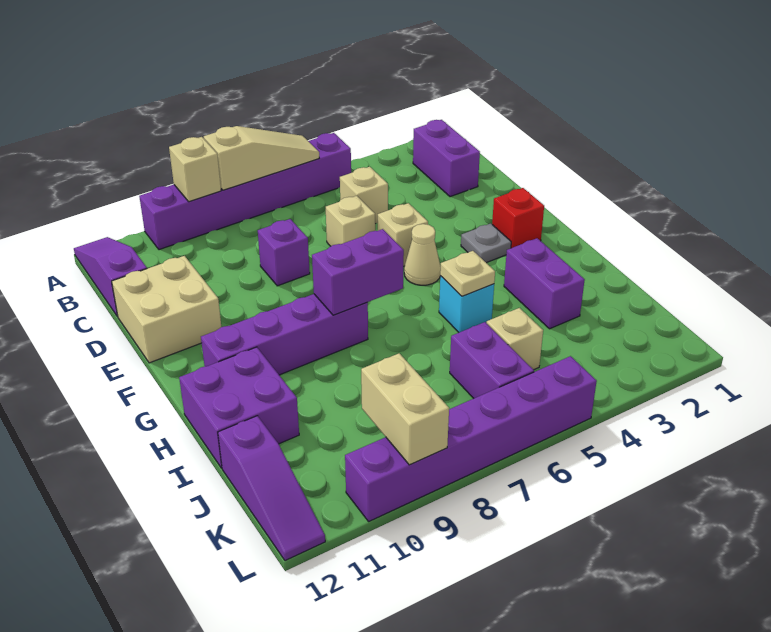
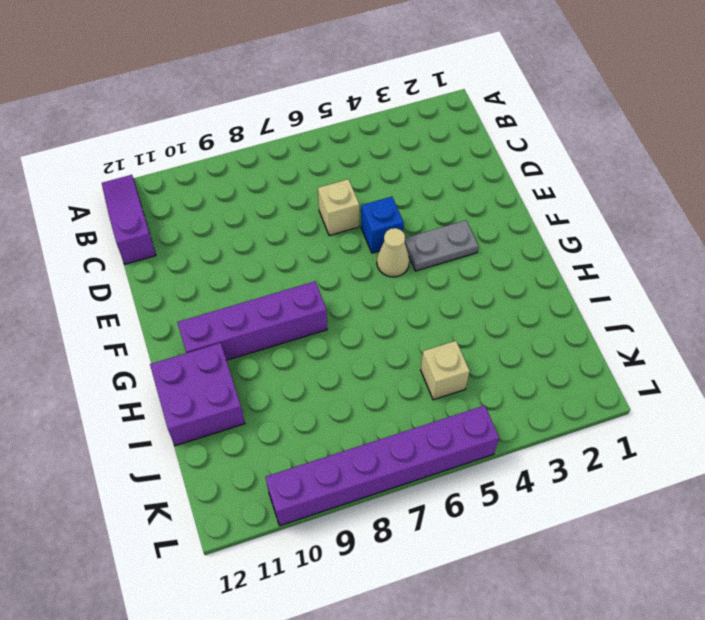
blue brick E5 level 1 -> tan brick E5 level 1
grey plate F3:F4 level 1 -> grey plate F3 level 1
none -> purple brick A5:A10 level 1
none -> purple brick B2:C2 level 1
none -> tan brick C5 level 1

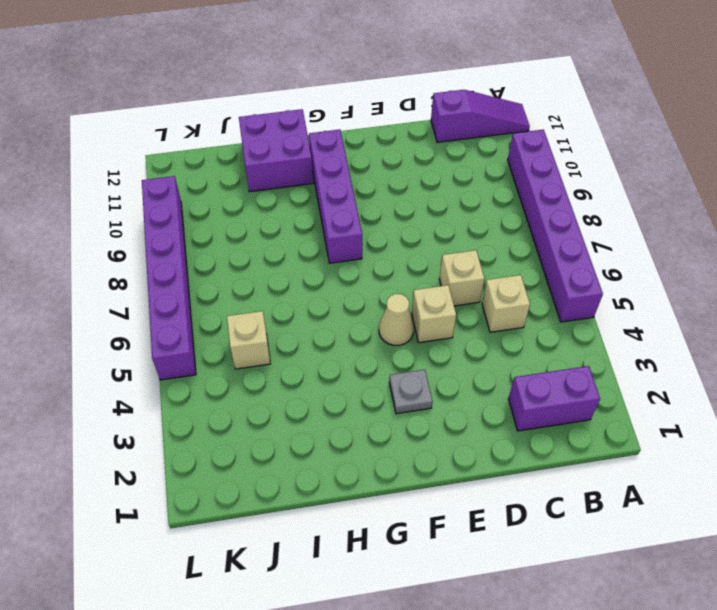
none -> purple brick D8 level 1
none -> tan brick D11:E12 level 1
none -> red brick F2 level 1

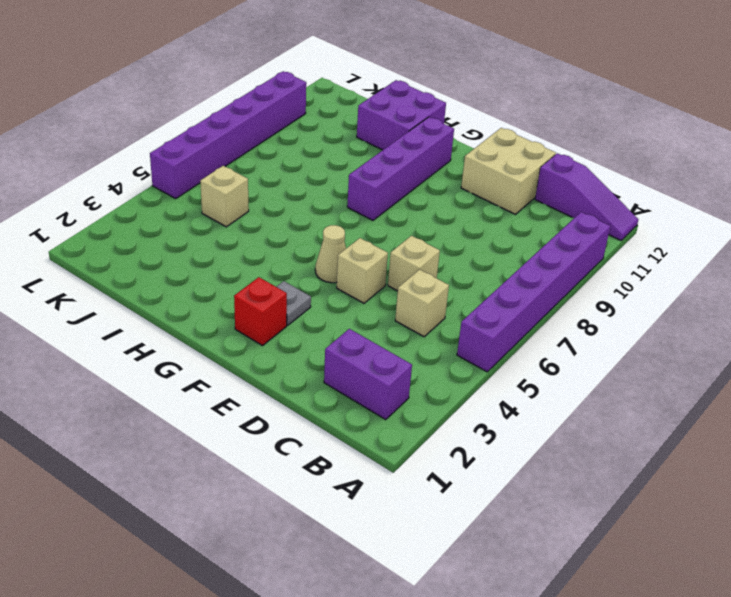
none -> purple brick D8 level 1
none -> purple brick H3:I3 level 1
none -> cyan brick H5 level 1

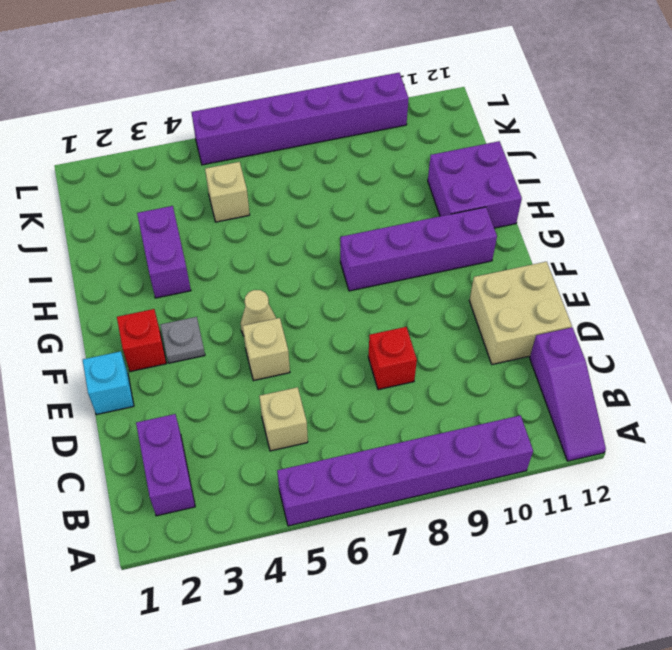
red brick D8 level 1 -> purple brick D8 level 1
cyan brick E1 level 1 -> cyan brick H5 level 1
none -> tan brick D6 level 1
none -> purple brick J6:K6 level 1
none -> purple slope J12:L12 level 1 top J

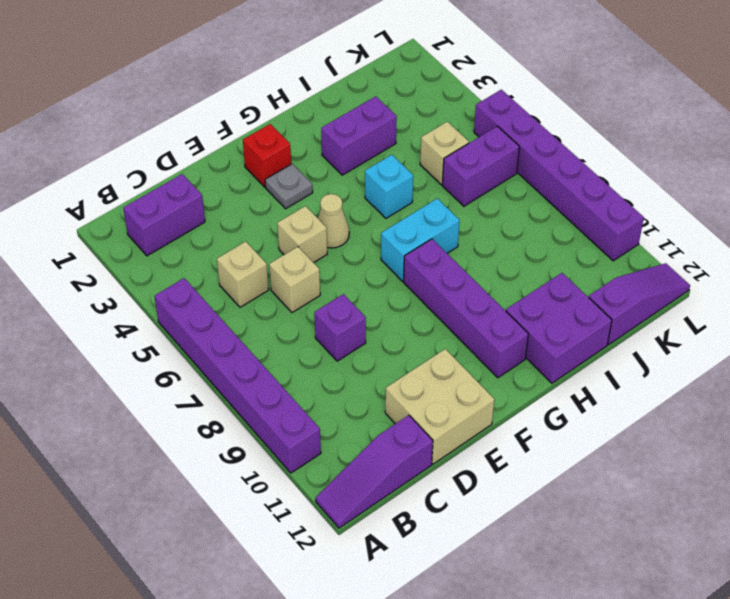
cyan brick G7:H7 level 1 -> none
none -> tan slope A6:A8 level 2 top 8
none -> tan brick A9 level 2
none -> purple brick G7:G8 level 2

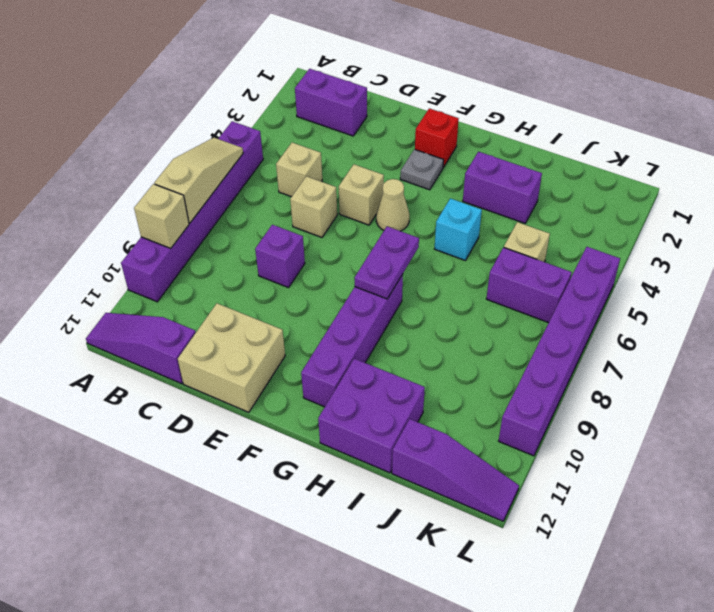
purple plate G7:G8 level 2 -> purple brick G7:G8 level 2
none -> tan plate H5 level 2
none -> tan brick K9:L9 level 2

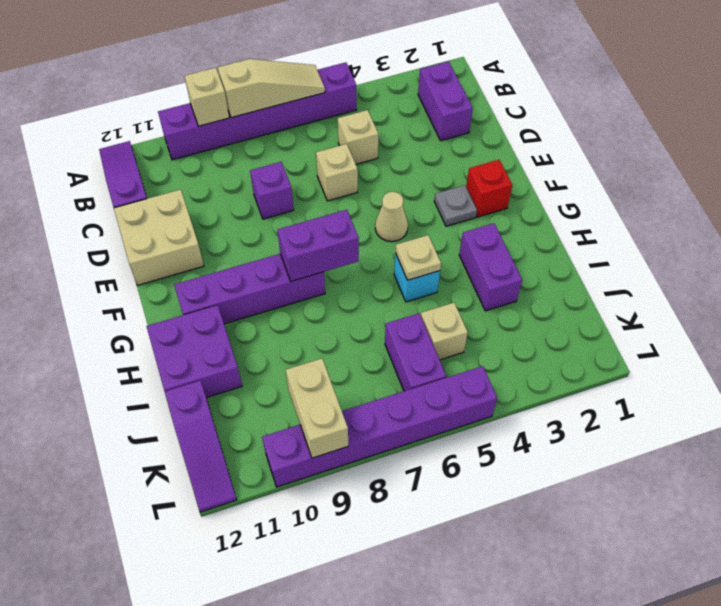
none -> tan brick E5 level 1

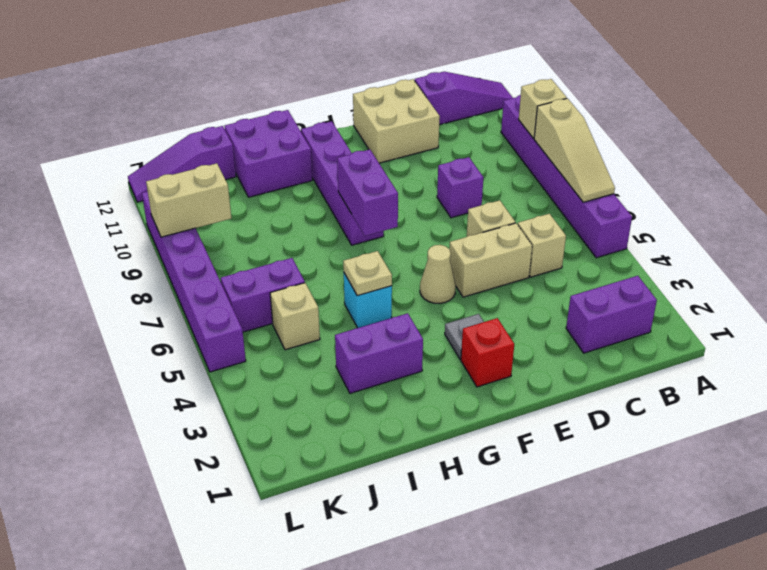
tan brick D5:E5 level 1 -> tan brick E5 level 1

